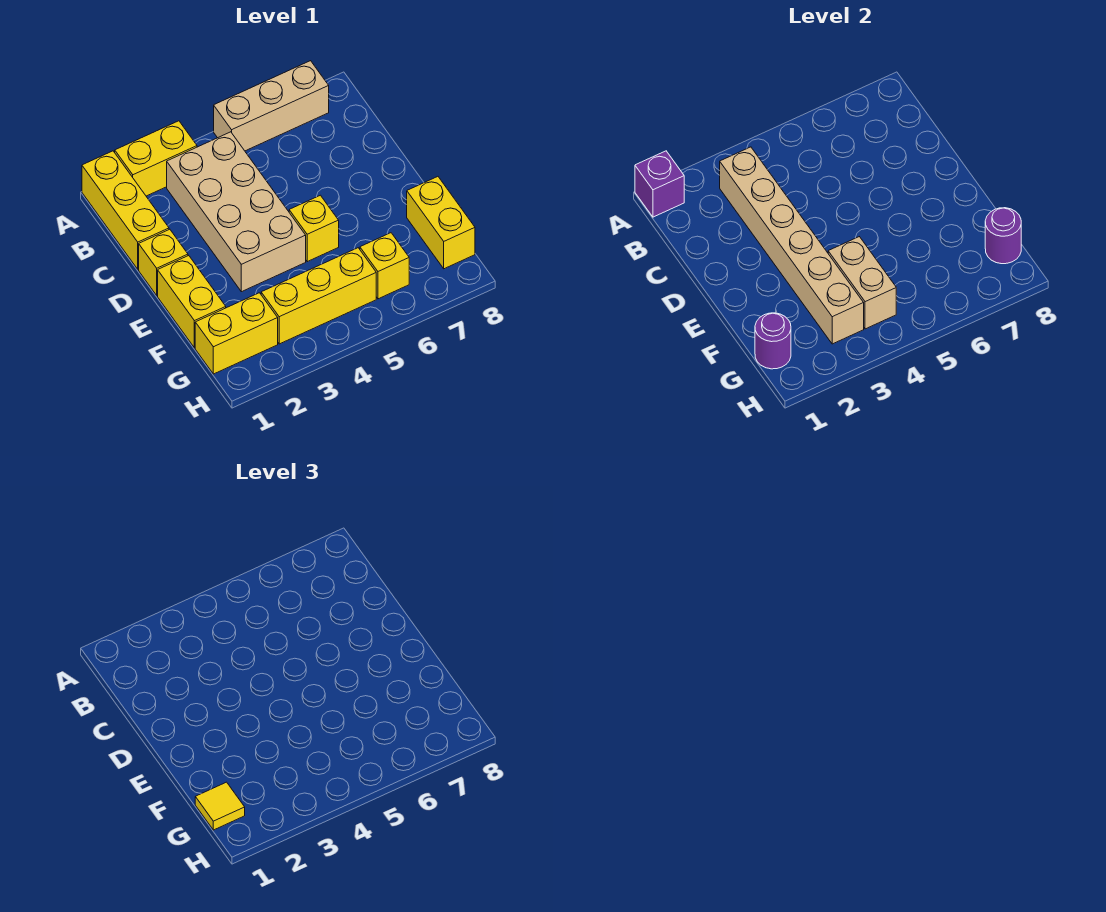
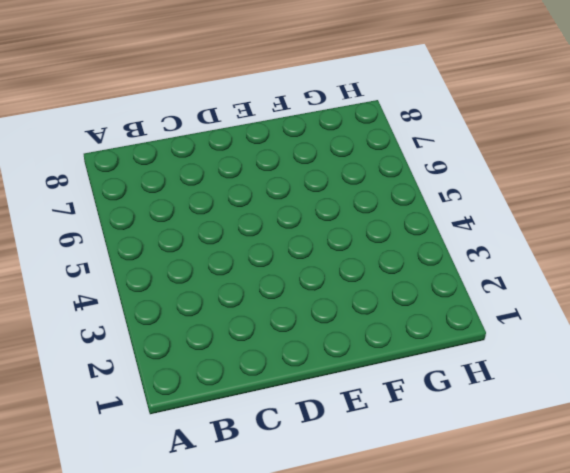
none -> yellow brick A1:C1 level 1
none -> yellow brick A2:A3 level 1
none -> tan brick A5:A7 level 1

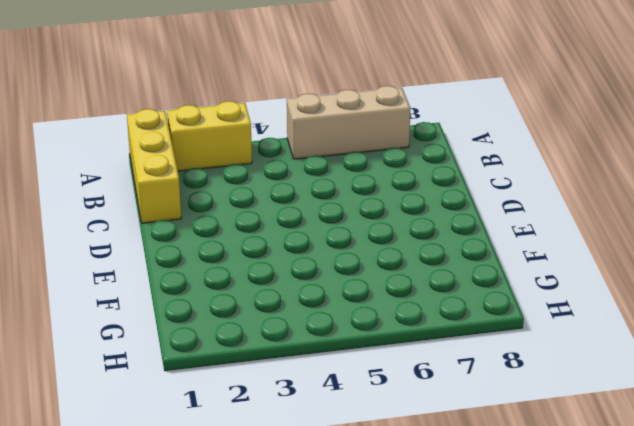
none -> tan brick B3:E4 level 1
none -> yellow brick D1 level 1
none -> yellow brick E1:F1 level 1

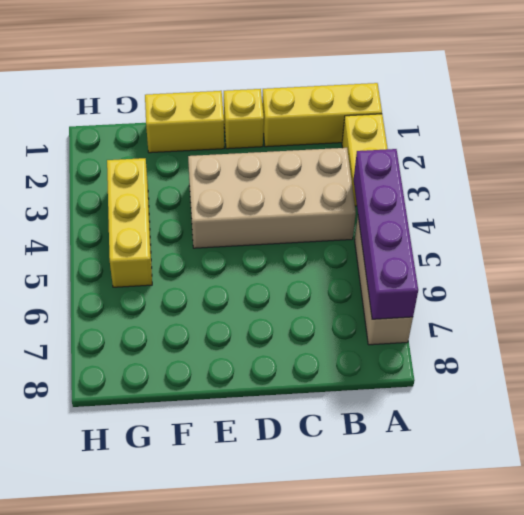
purple brick A4:A7 level 2 -> none
none -> yellow brick E5 level 1
none -> yellow brick F8:G8 level 1
none -> yellow brick G1:G2 level 1

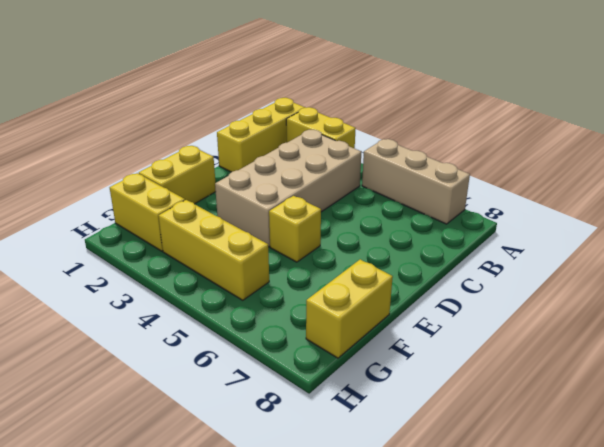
none -> yellow brick D1 level 1
none -> yellow brick G6 level 1
none -> purple brick A1 level 2

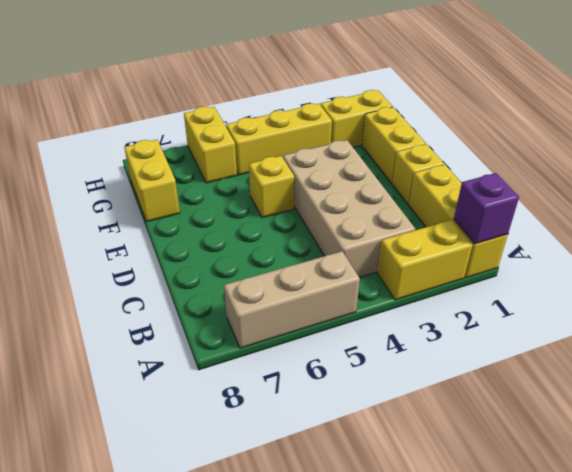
yellow brick G6:H6 level 1 -> yellow brick G6 level 1
none -> tan brick B3:G3 level 2
none -> tan brick F4:G4 level 2
none -> purple round brick G1 level 2

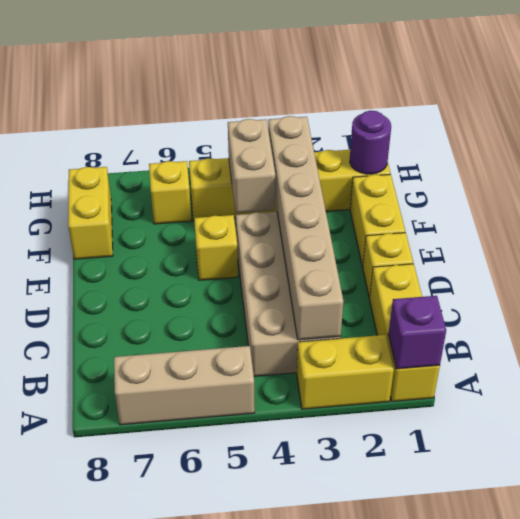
none -> purple round brick G8 level 2
none -> yellow tile G1 level 3

